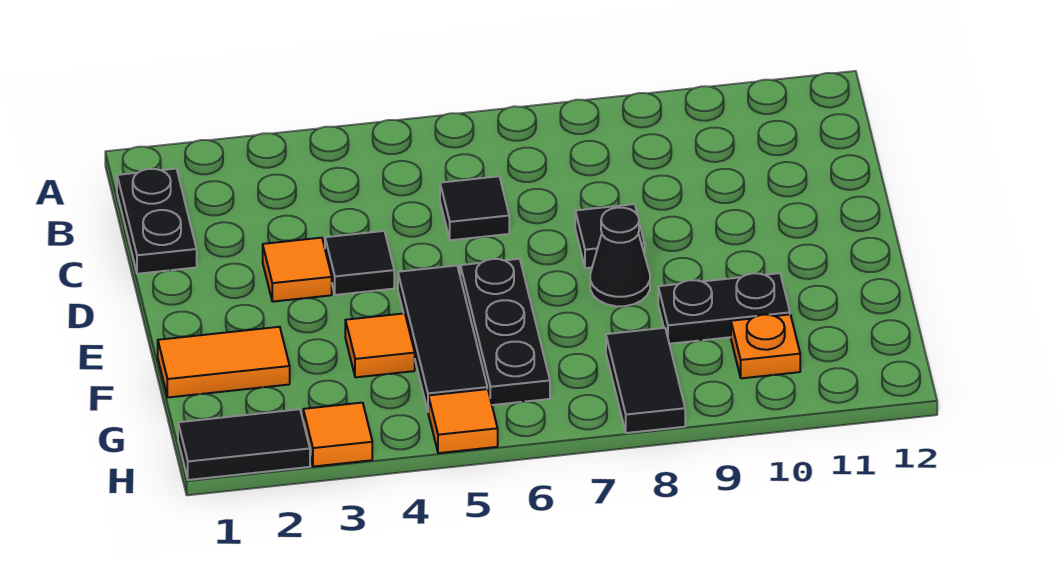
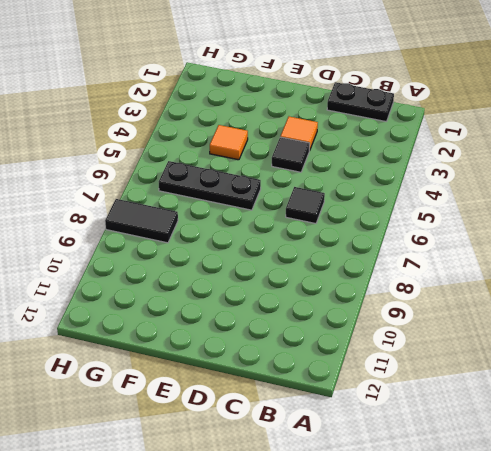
none -> black tile D8 level 1
none -> black tile E5:G5 level 1
none -> black cone E8 level 1

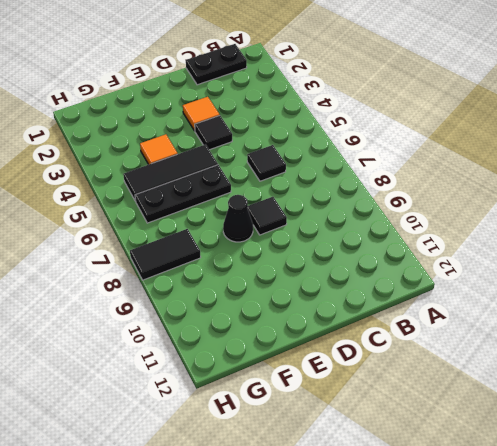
none -> orange tile F1:F2 level 1
none -> black plate F9:F10 level 1
none -> orange plate G10 level 1

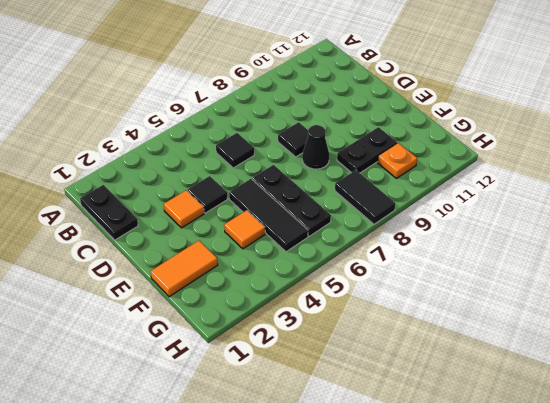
none -> black tile H1:H2 level 1
none -> orange tile H3 level 1
none -> orange tile H5 level 1

